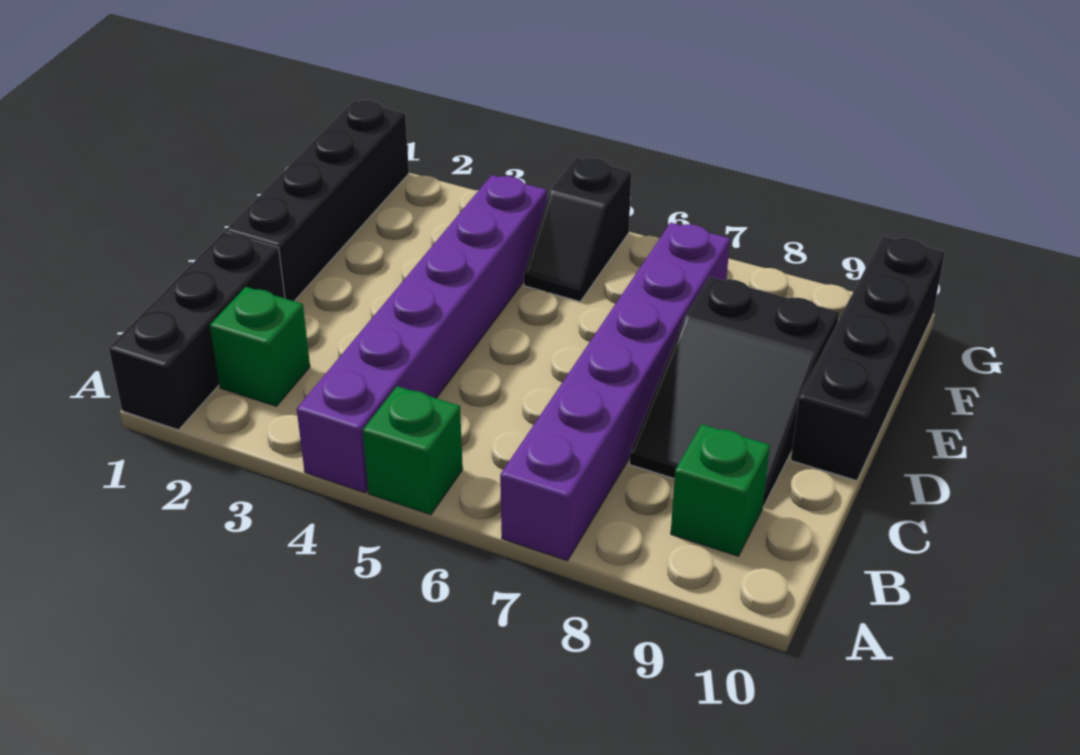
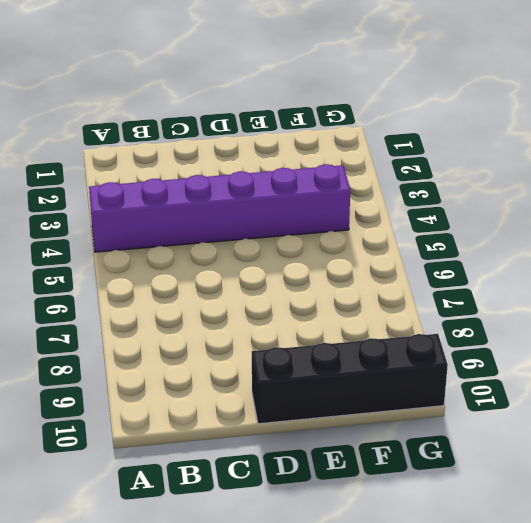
none -> black brick A1:C1 level 1
none -> green brick A5 level 1

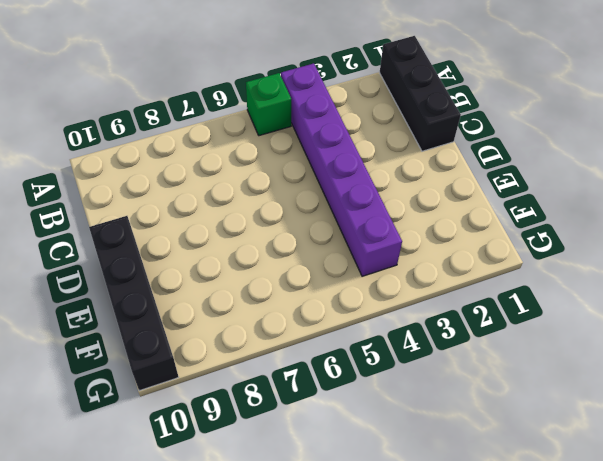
none -> purple brick A7:F7 level 1
none -> green brick B2 level 1

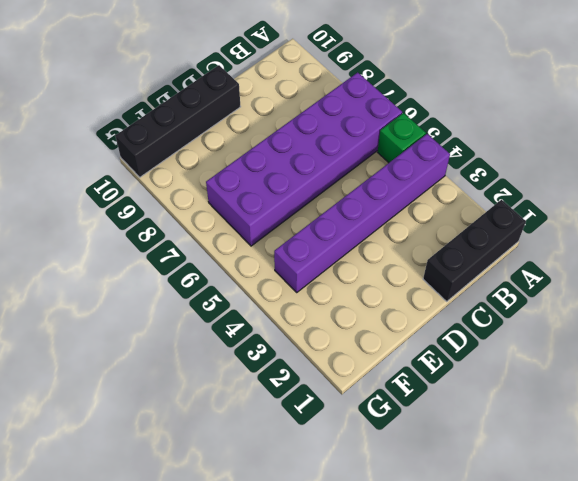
purple brick A6:F7 level 1 -> purple brick A7:F7 level 1
none -> green brick B2 level 1
none -> green brick B9 level 1

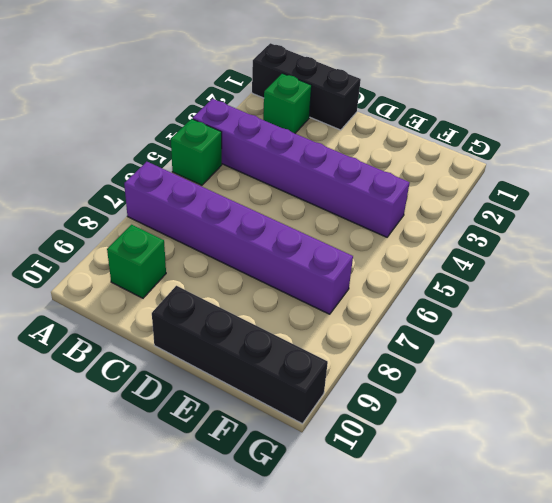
none -> black slope C8:E9 level 1 top E
none -> black brick D1:G1 level 1

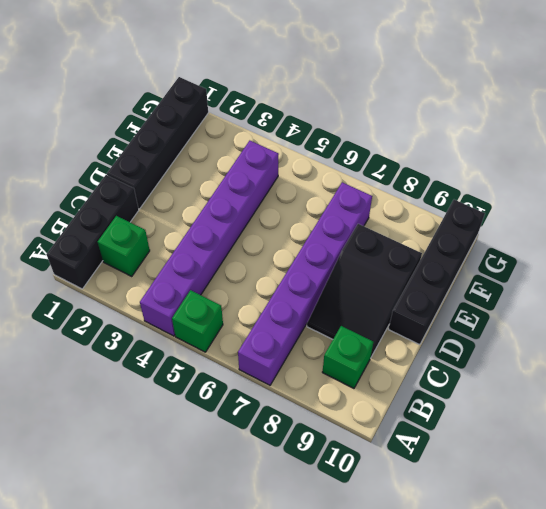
none -> black slope F5:G5 level 1 top G

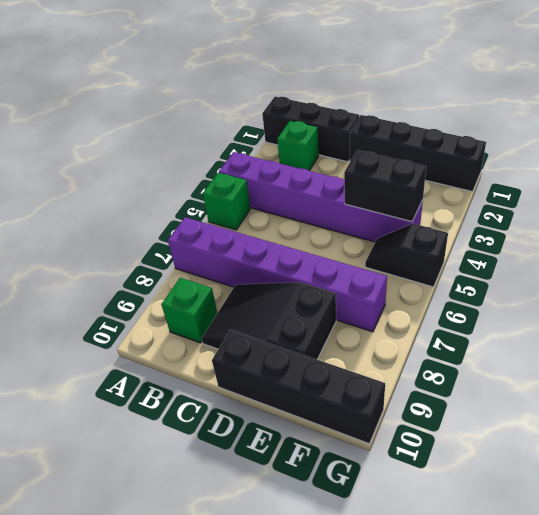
black brick E4:F4 level 2 -> none

